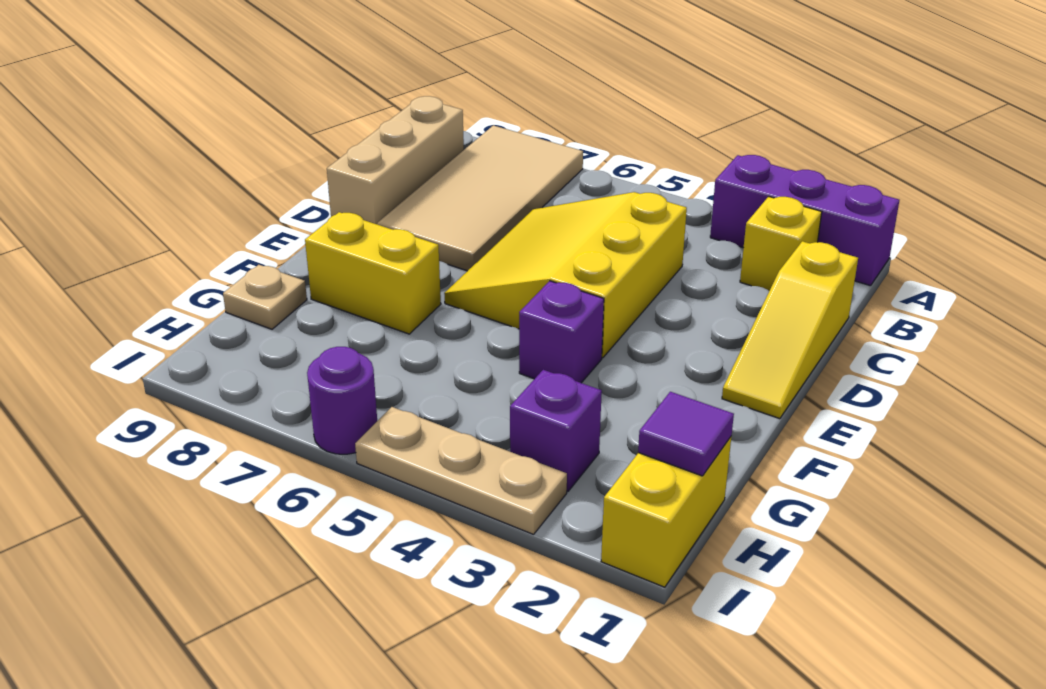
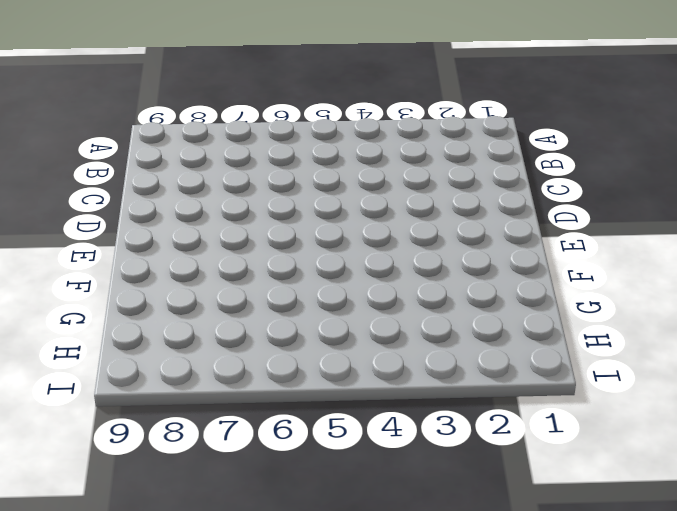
none -> purple brick A1:A3 level 1
none -> tan tile A7:D8 level 1
none -> yellow brick B2 level 1

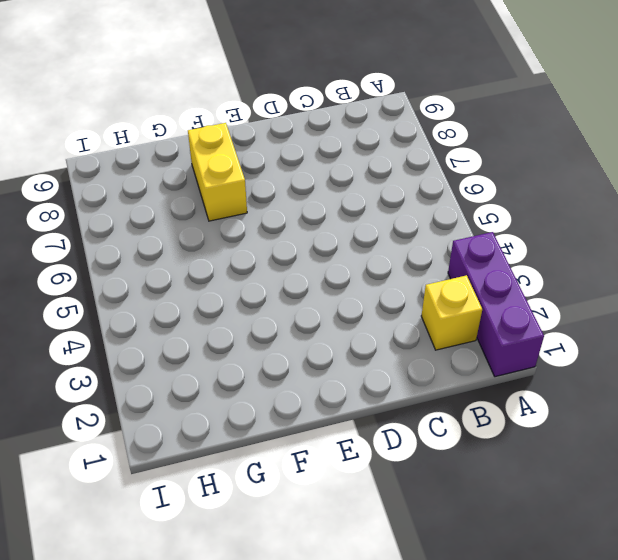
none -> tan tile A7:D8 level 1
none -> tan brick B9:D9 level 1
none -> yellow slope C1:E1 level 1 top C

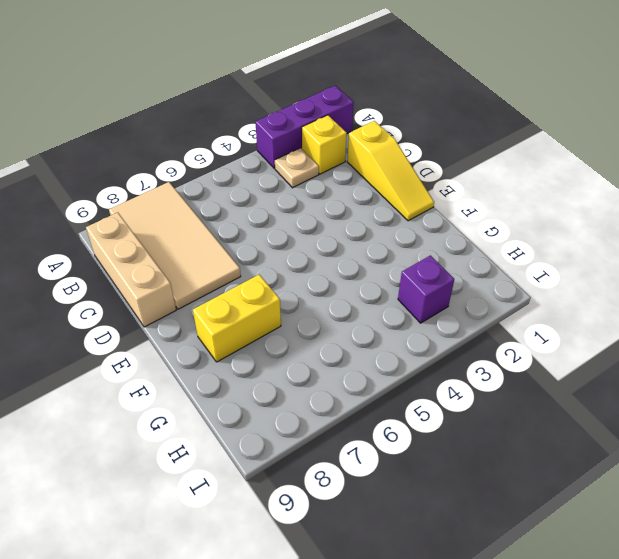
tan plate B3 level 1 -> tan plate G9 level 1
none -> yellow slope C4:E6 level 1 top 4
none -> purple brick F4 level 1
none -> yellow brick H1:I1 level 1

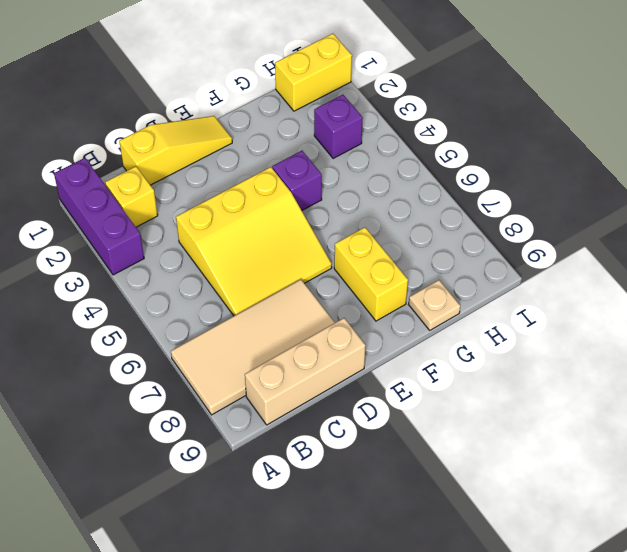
none -> tan plate I3:I5 level 1
none -> purple round brick I6 level 1
none -> purple tile H1 level 2

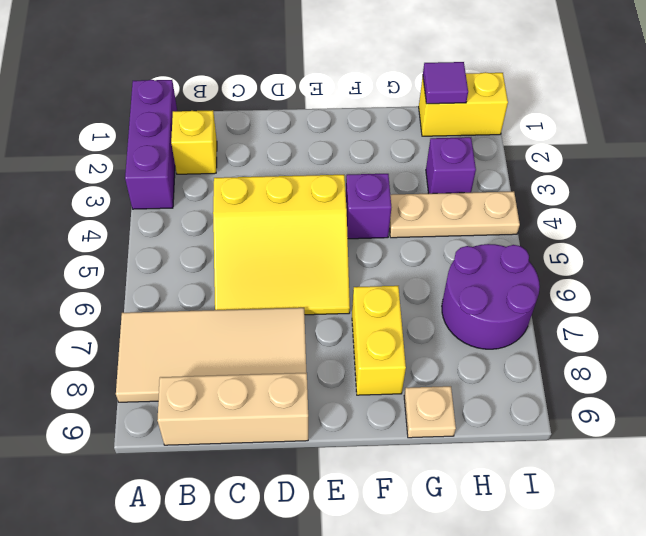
tan plate G4:I4 level 1 -> tan plate I3:I5 level 1
purple round brick H6:I7 level 1 -> purple round brick I6 level 1
none -> yellow slope C1:E1 level 1 top C

